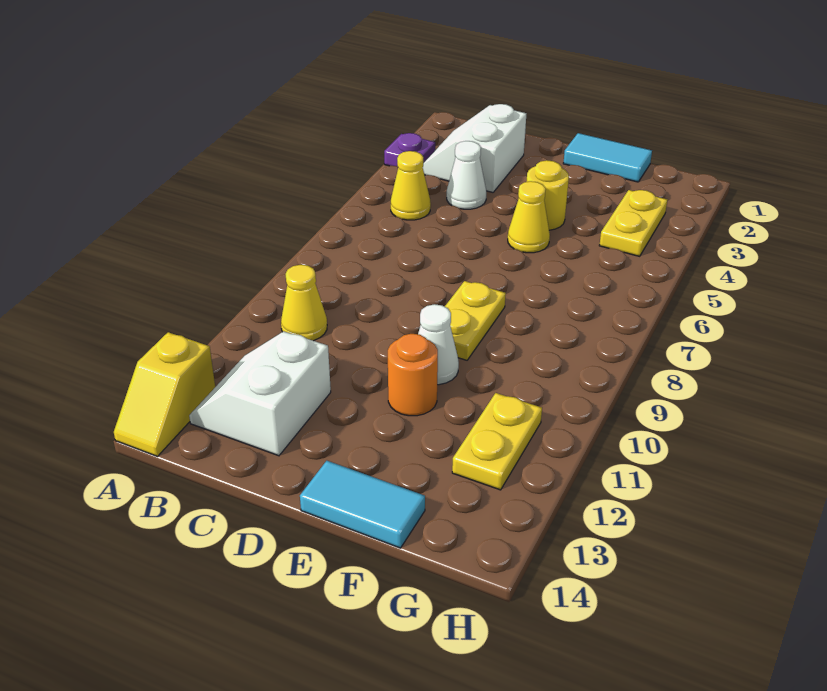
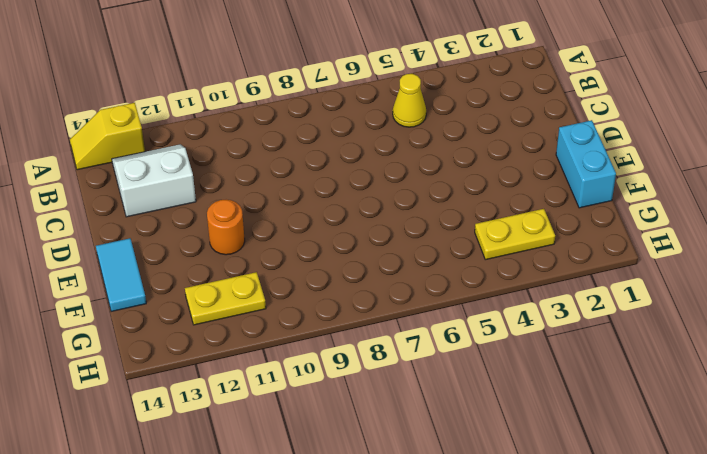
cyan brick E1:F1 level 1 -> cyan tile E1:F1 level 1
none -> purple plate A3 level 1
none -> white slope B2:C3 level 1 top C
none -> yellow cone B10 level 1

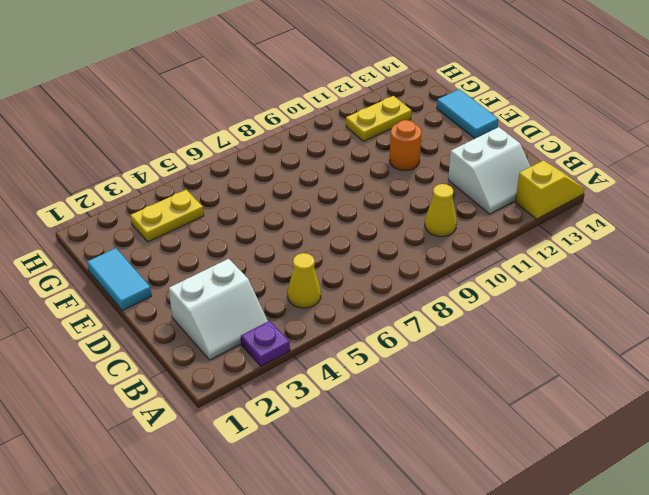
none -> white cone C4 level 1
none -> yellow round brick E4 level 1
none -> yellow cone E5 level 1

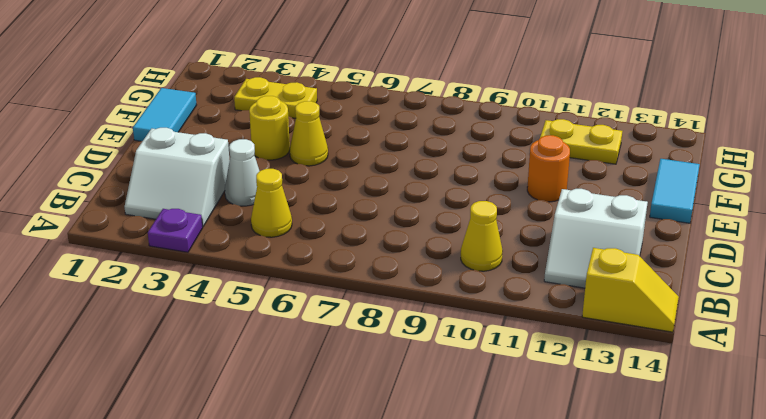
none -> yellow plate E8:E9 level 1
none -> white cone E10 level 1

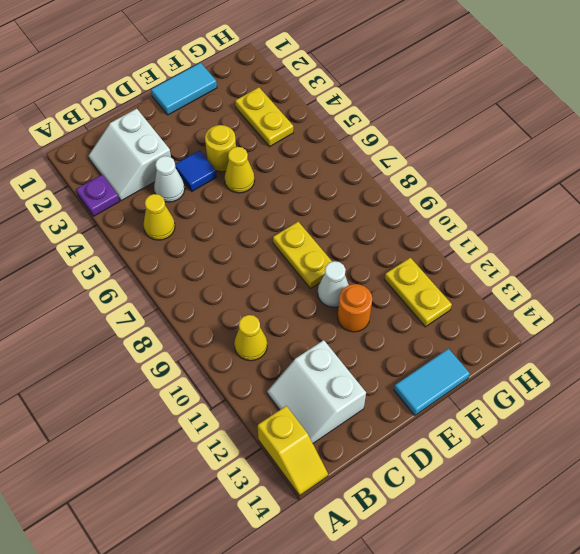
blue tile D4 level 1 -> none

